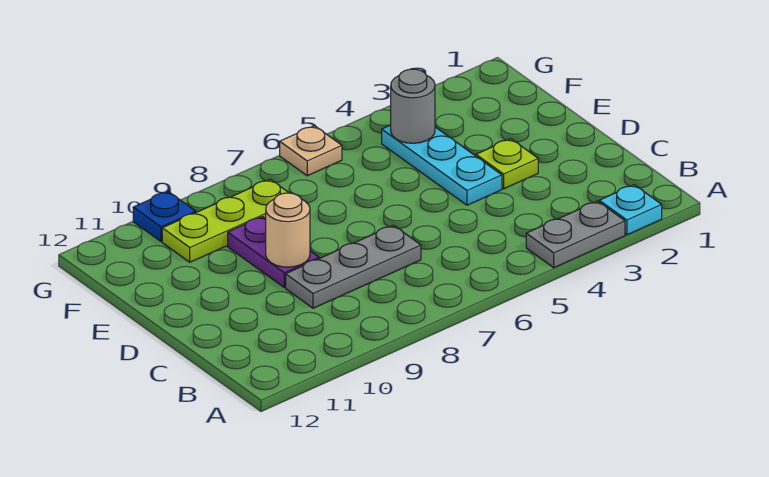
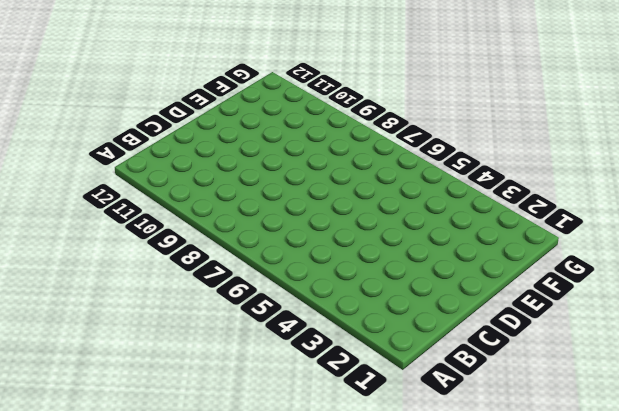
none -> cyan plate A2 level 1
none -> grey plate A3:A4 level 1

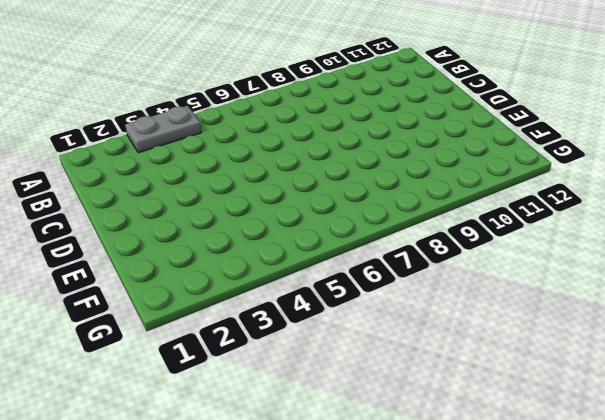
none -> cyan plate A2 level 1
none -> grey plate C7:C9 level 1

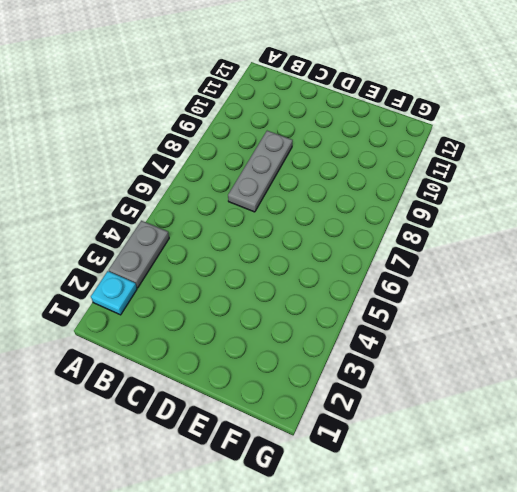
none -> lime plate D3 level 1
none -> cyan plate D4:F4 level 1

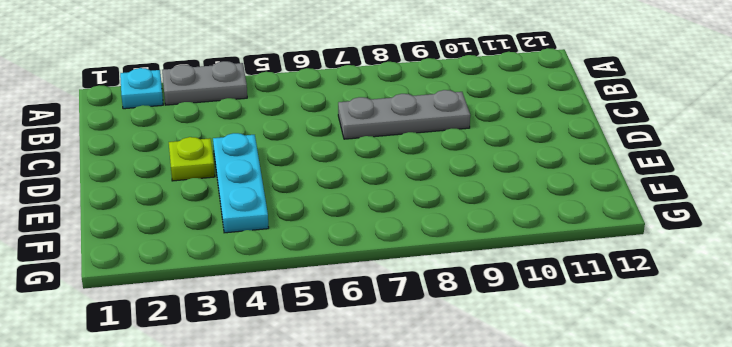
none -> purple plate D9:E9 level 1
none -> lime plate F8:F10 level 1

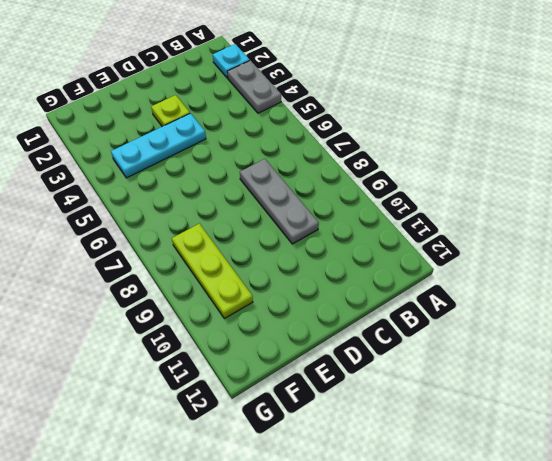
none -> purple plate D9:E9 level 1
none -> tan plate G6 level 1

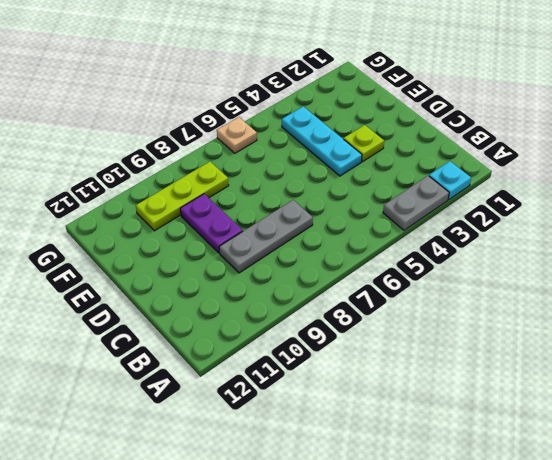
none -> blue plate G10 level 1
none -> tan round brick D9 level 2

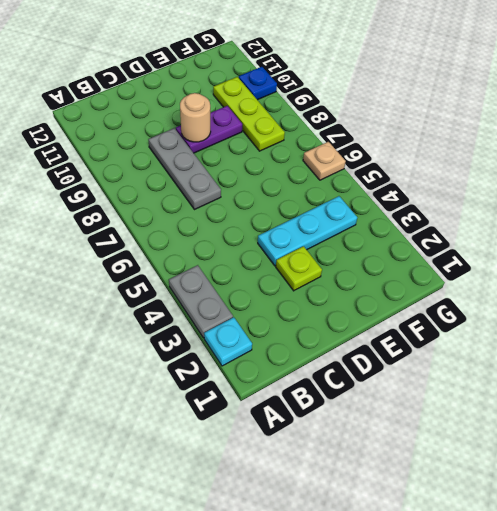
none -> grey round brick F4 level 2

